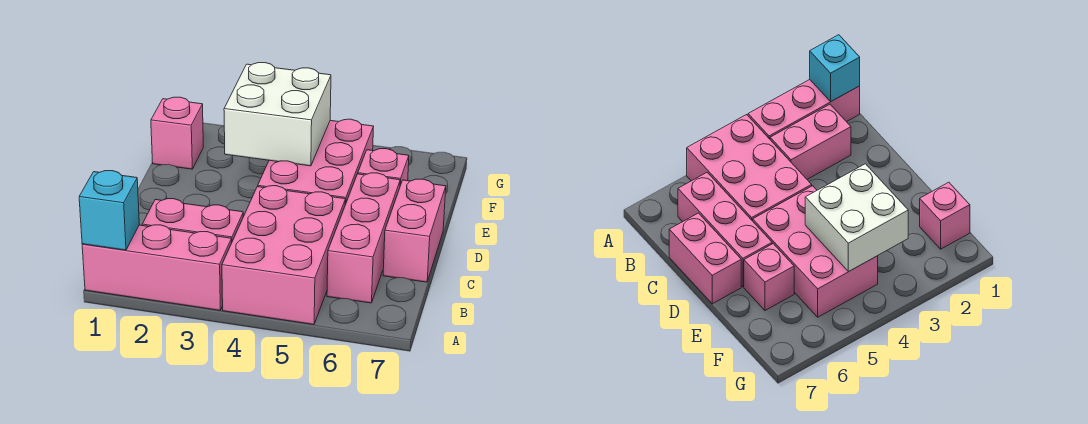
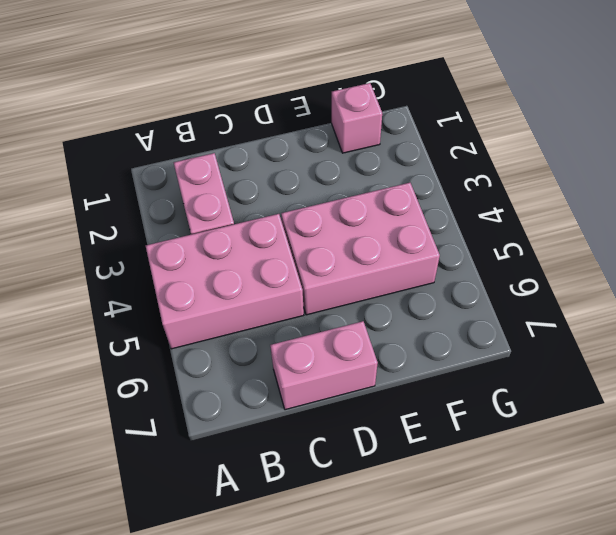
none -> pink brick A1:A3 level 1
none -> pink brick B6:D6 level 1

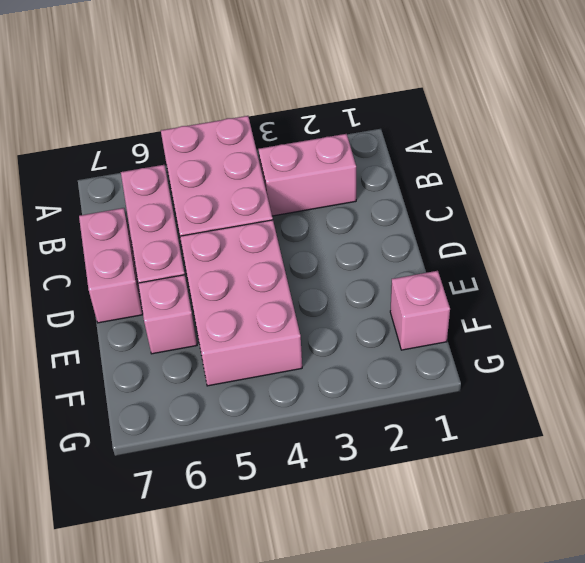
none -> pink brick A1:A3 level 1
none -> cyan brick A1 level 2

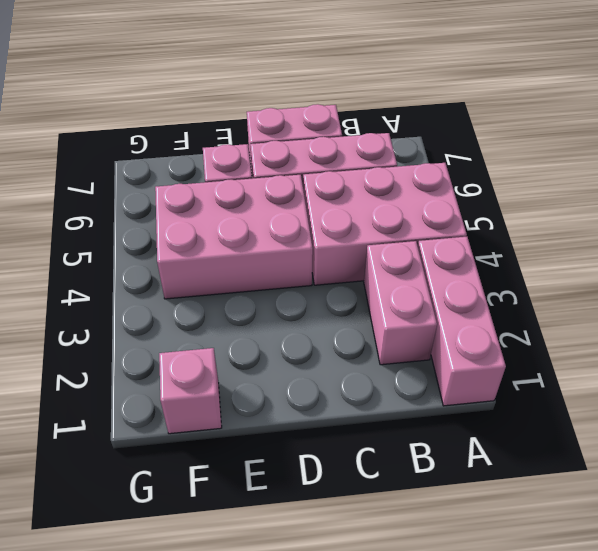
none -> cyan brick A1 level 2
none -> white brick E3:F4 level 2

